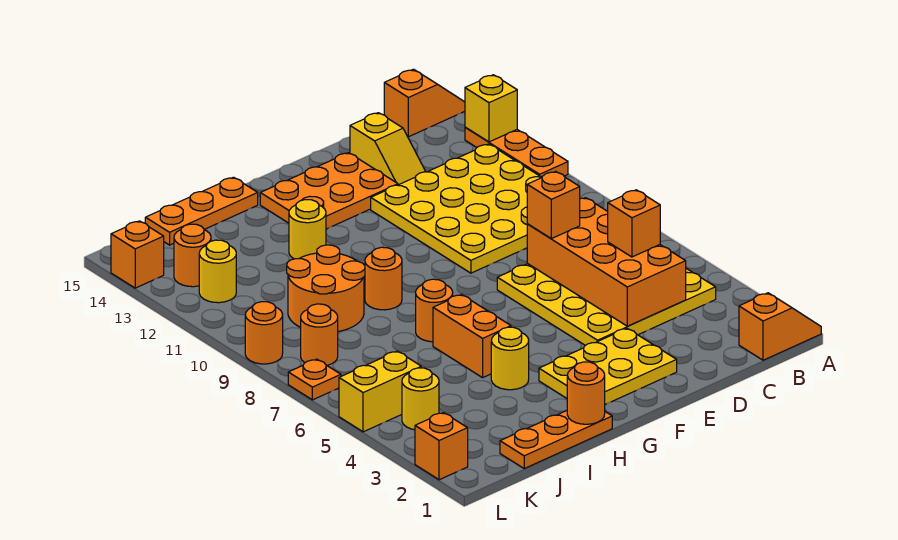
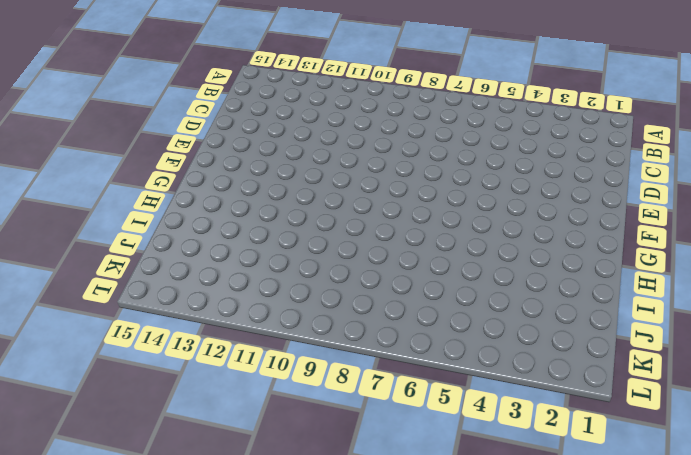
none -> orange slope A1:B1 level 1 top B
none -> orange plate A11:A13 level 1
none -> orange slope A15:B15 level 1 top B
none -> yellow plate B4:E7 level 1

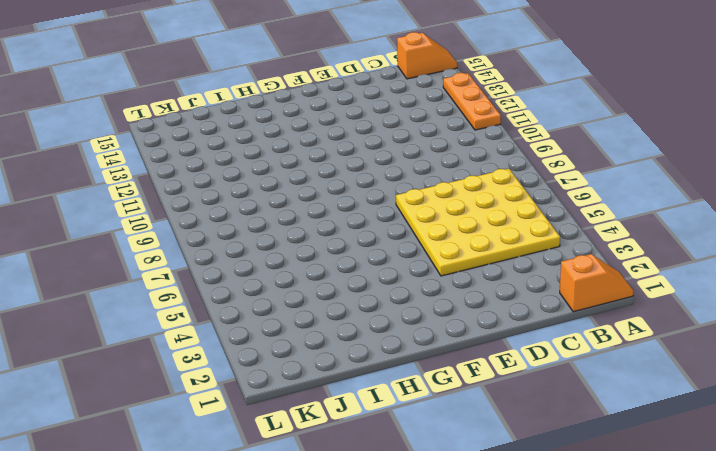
none -> yellow plate B9:E12 level 1
none -> yellow slope D13:D14 level 1 top 14
none -> yellow plate E2:G3 level 1
none -> orange plate E13:G14 level 1

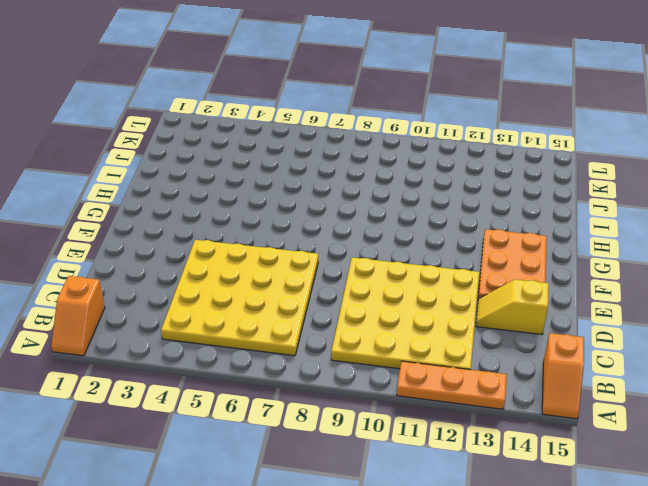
none -> yellow plate E2:G3 level 1
none -> orange plate H1:J1 level 1
none -> yellow round brick H4 level 1
none -> orange brick H5:H6 level 1

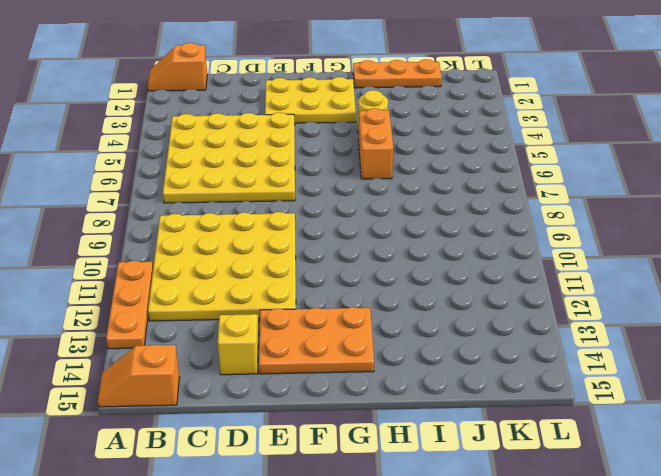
none -> orange round brick H7 level 1
none -> orange round brick H9 level 1
none -> yellow round brick H12 level 1
none -> orange plate H15:J15 level 1

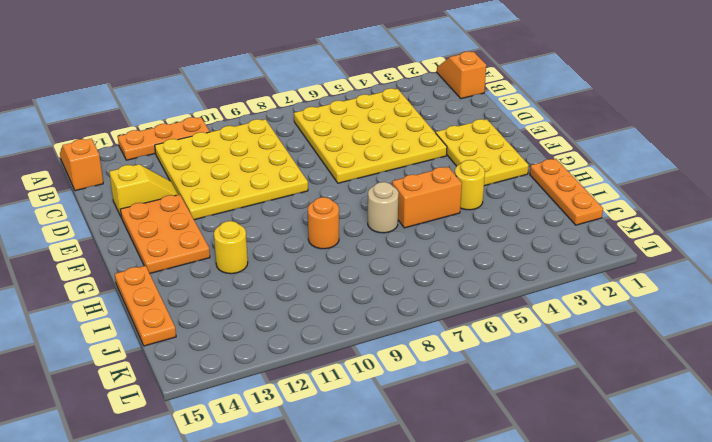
tan round brick H7 level 1 -> orange round brick H7 level 1
none -> orange round brick I9:J10 level 1
none -> yellow round brick K4 level 1
none -> yellow brick K5:L5 level 1
none -> orange round brick K8 level 1

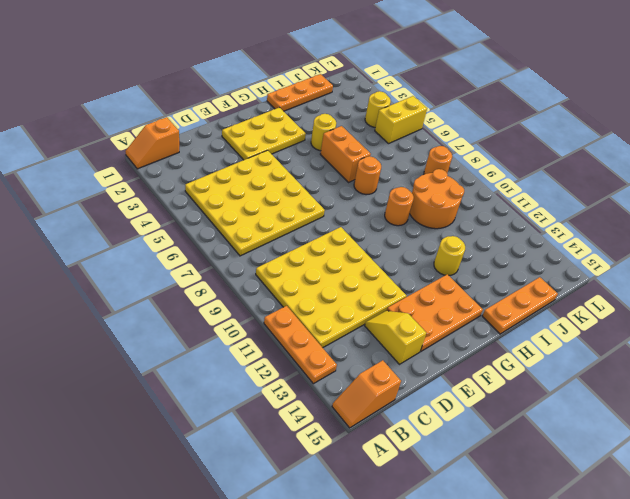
none -> yellow round brick K12 level 1
none -> orange round brick K13 level 1
none -> orange brick L2 level 1
none -> orange plate L7 level 1

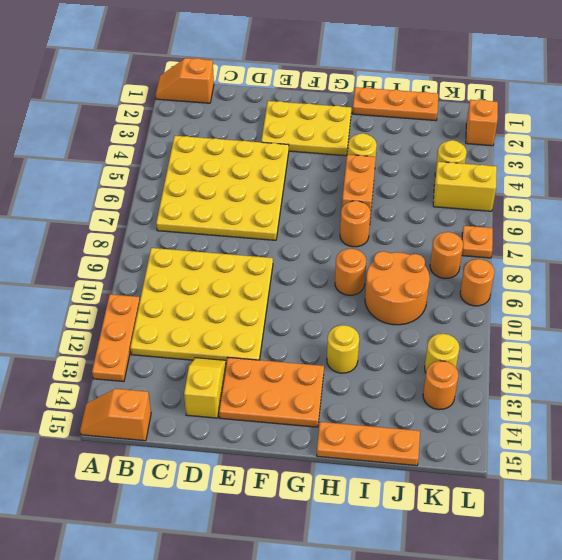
none -> orange brick L14 level 1
none -> yellow brick A13 level 2
none -> orange brick C4:D7 level 2
none -> orange round brick H1 level 2

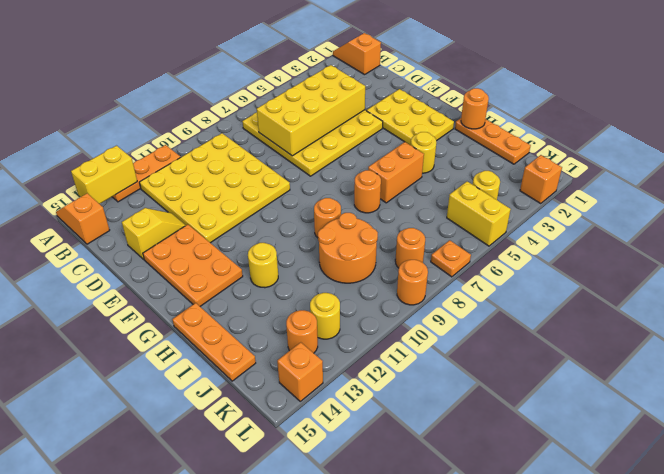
yellow brick A13:A14 level 2 -> yellow brick A13 level 2
yellow brick C4:D7 level 2 -> orange brick C4:D7 level 2
none -> orange brick C5 level 3
none -> orange brick D7 level 3

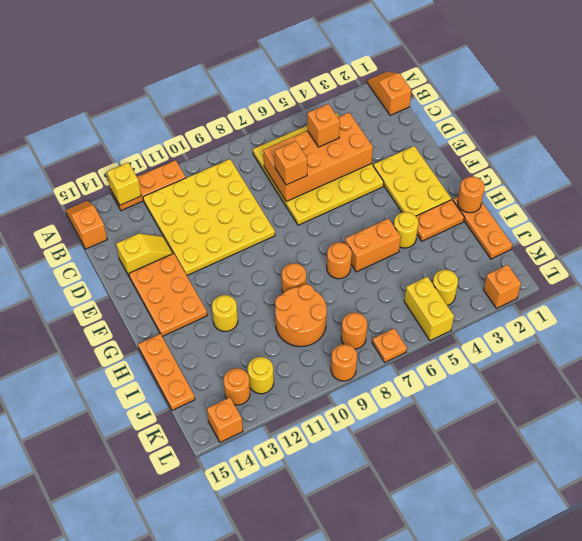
orange plate H2:H3 level 1 -> none

